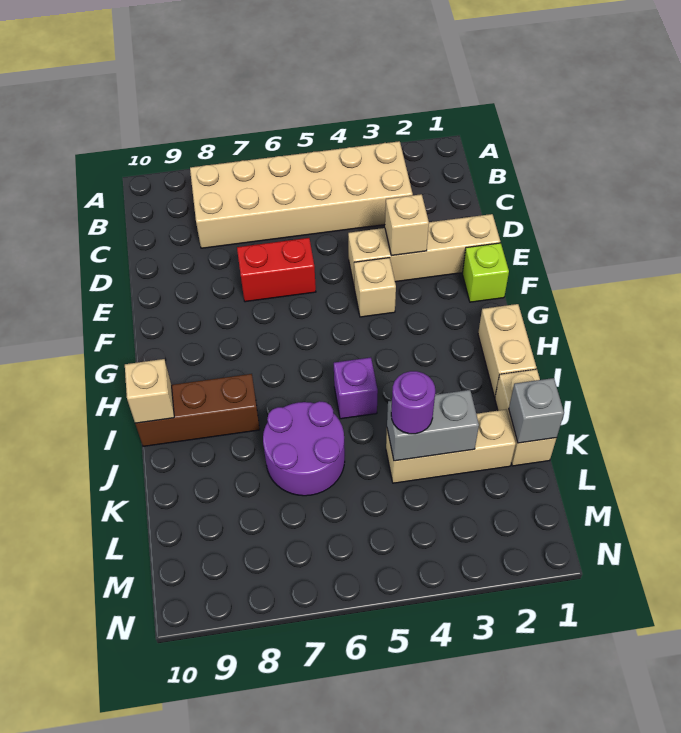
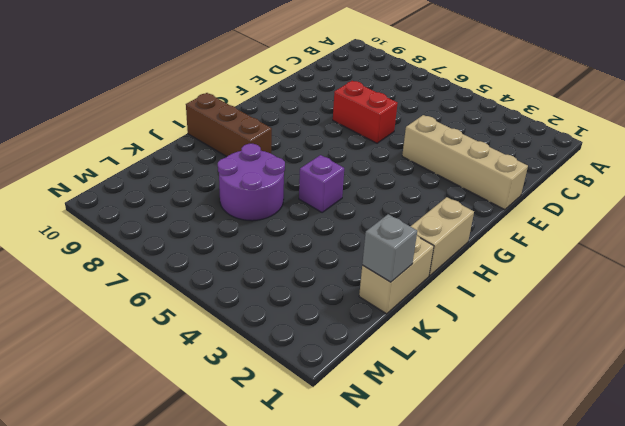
none -> tan brick B3:C8 level 1
none -> lime brick F1 level 1
none -> tan brick F4 level 1

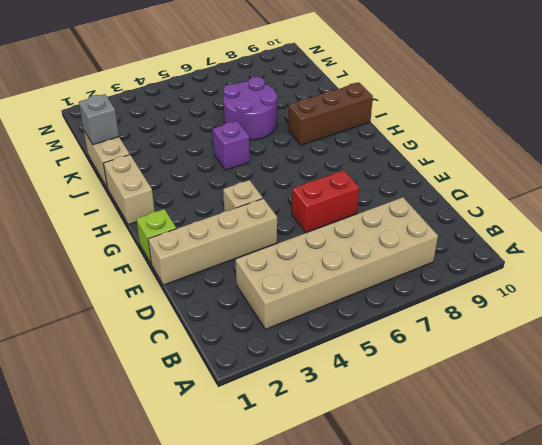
none -> tan brick K2:K4 level 1
none -> tan brick E3 level 2
none -> tan brick I10 level 2

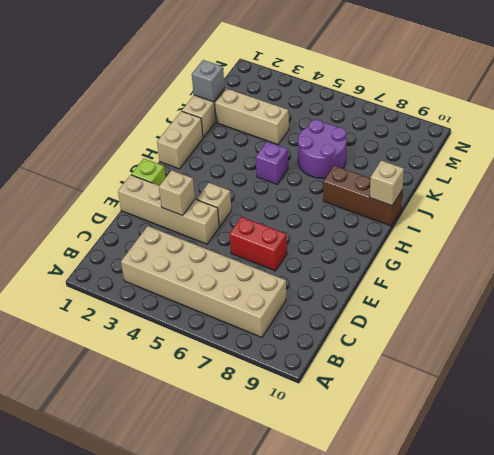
none -> grey brick K3:K4 level 2
none -> purple round brick K4 level 3

